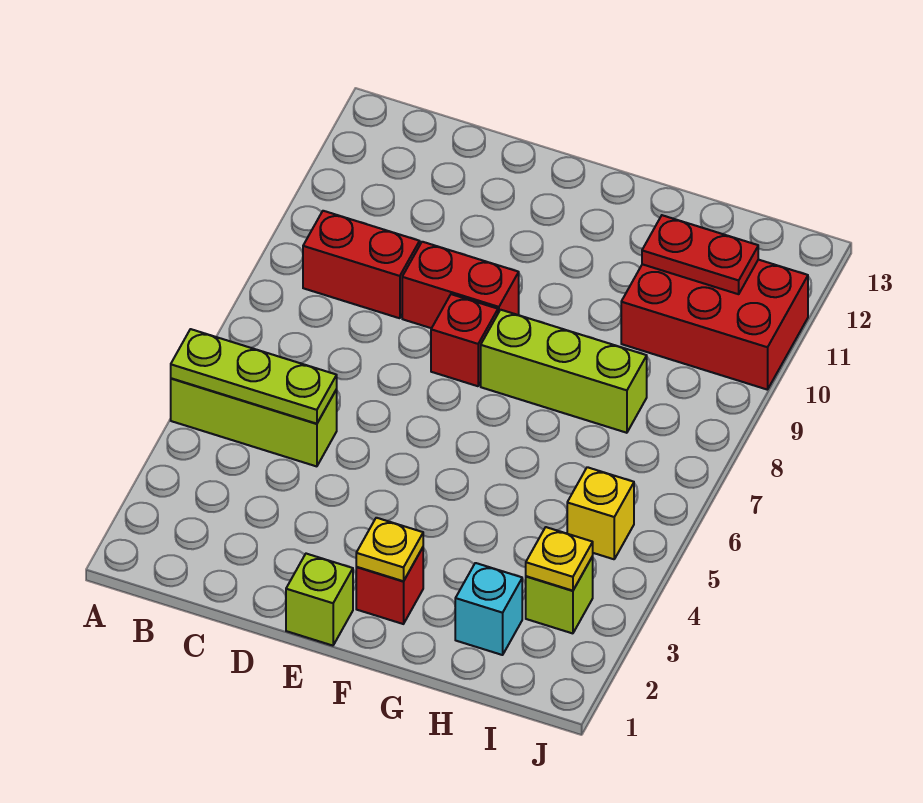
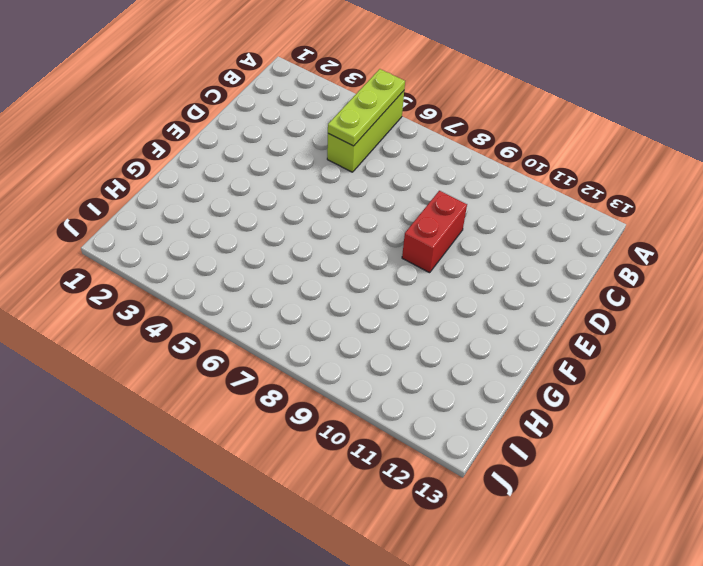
none -> red brick B9:C9 level 1
none -> lime brick E1 level 1
none -> red brick E8 level 1

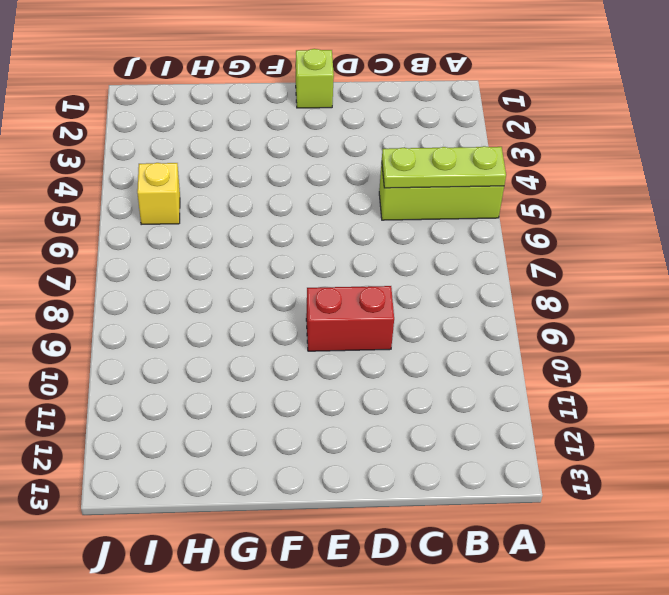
none -> red brick B9:C9 level 1
none -> red brick E8 level 1
none -> red brick F2 level 1

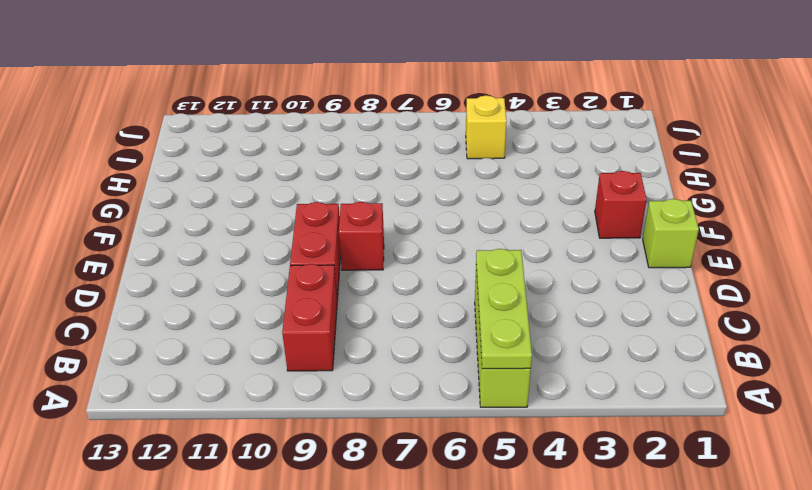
none -> lime brick F8:H8 level 1
none -> cyan brick H2 level 1
none -> red brick H10:J11 level 1

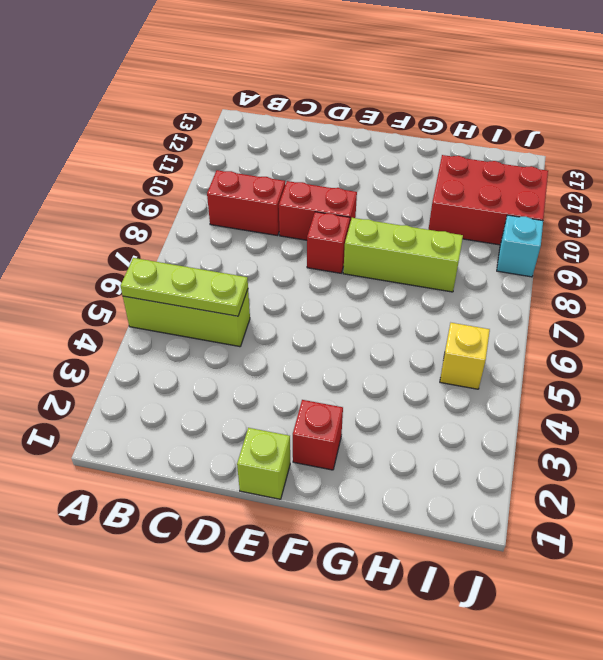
cyan brick J9 level 1 -> cyan brick H2 level 1
none -> lime brick I3 level 1
none -> yellow plate F2 level 2
none -> red plate H11:I11 level 2

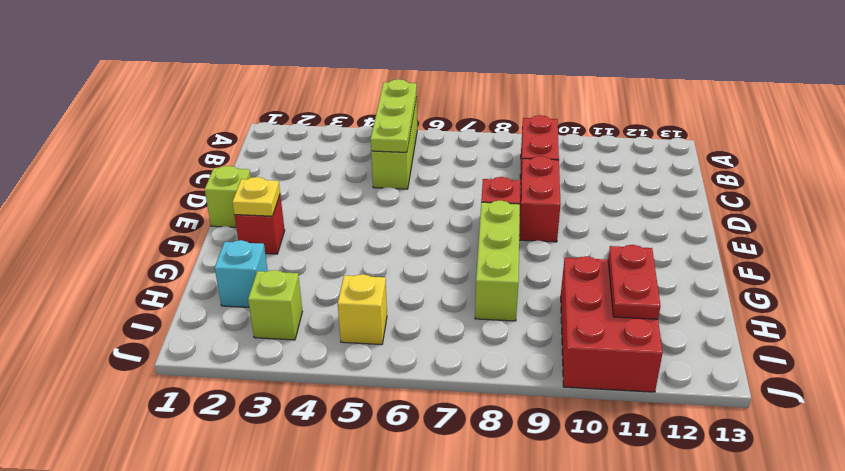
none -> yellow plate I3 level 2

